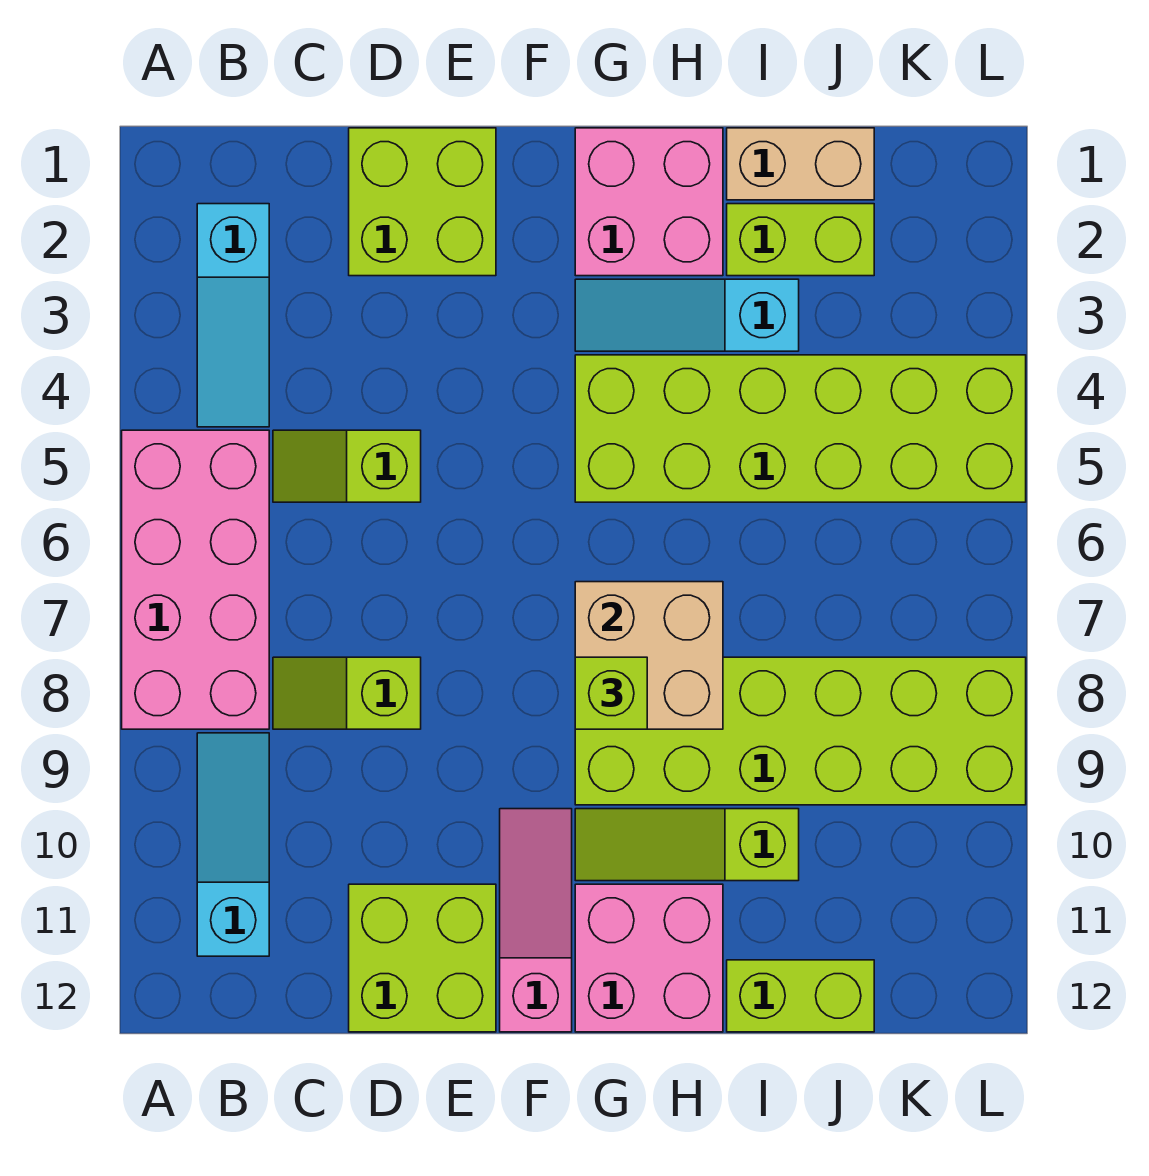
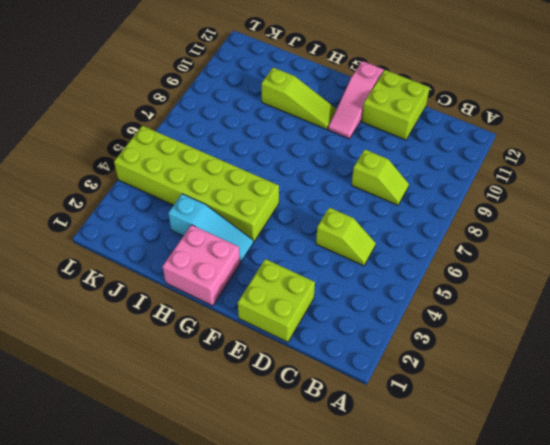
none -> pink brick A5:B8 level 1
none -> cyan slope B2:B4 level 1 top 2
none -> cyan slope B9:B11 level 1 top 11

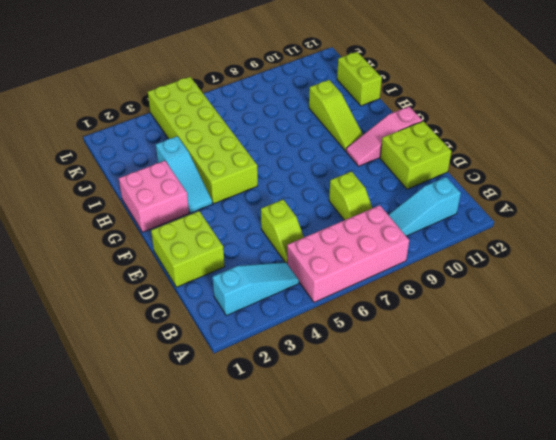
none -> lime brick G8:L9 level 1
none -> pink brick G11:H12 level 1
none -> tan brick I1:J1 level 1

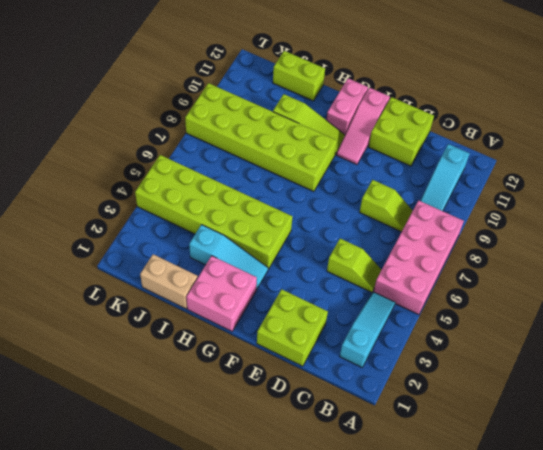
pink brick G11:G12 level 1 -> pink brick G11:H12 level 1
none -> lime brick I2:J2 level 1
none -> tan brick G7:H8 level 2
none -> lime brick G8 level 3

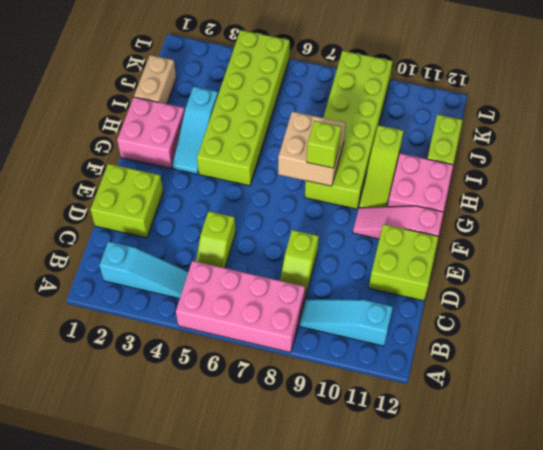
none -> lime brick I2:J2 level 1

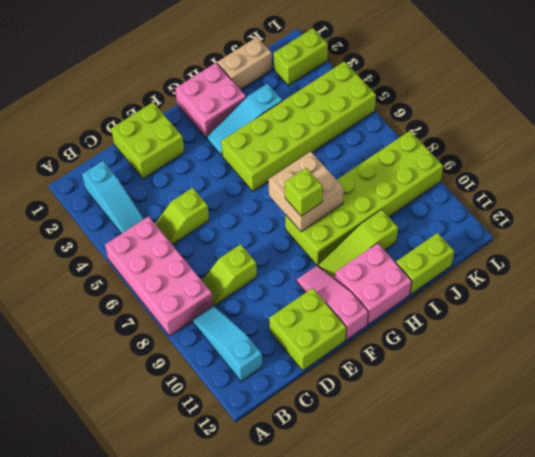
lime brick K2:L2 level 1 -> lime brick I2:J2 level 1

